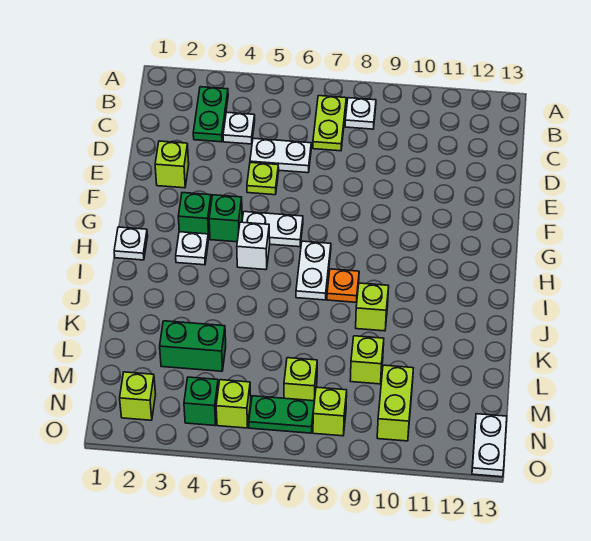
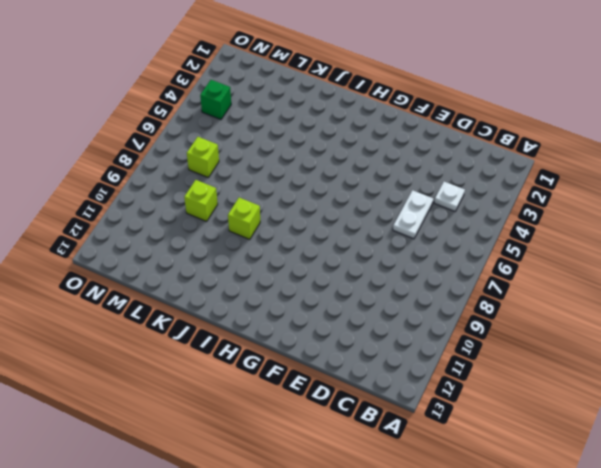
none -> green plate B3:C3 level 1
none -> lime plate B7:C7 level 1
none -> white plate B8 level 1

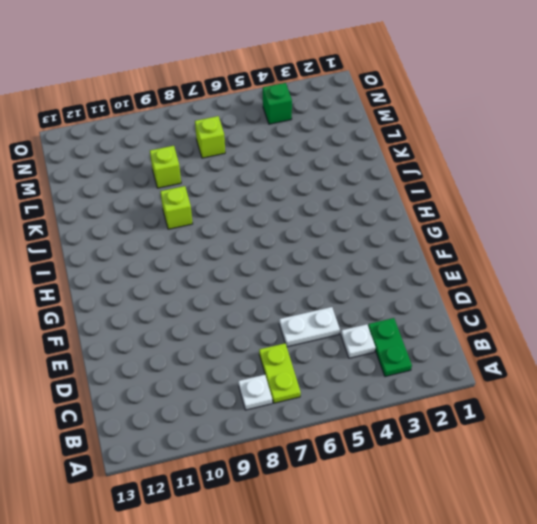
none -> lime brick E2 level 1
none -> lime plate E5 level 1
none -> green brick G3 level 1

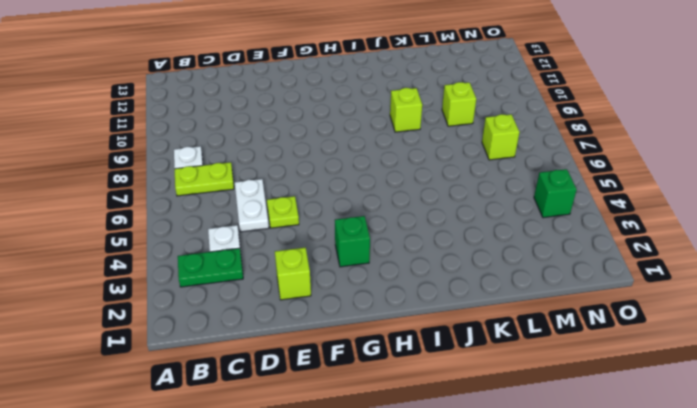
none -> green brick G4 level 1
none -> white plate G5:G6 level 1
none -> white plate H1 level 1

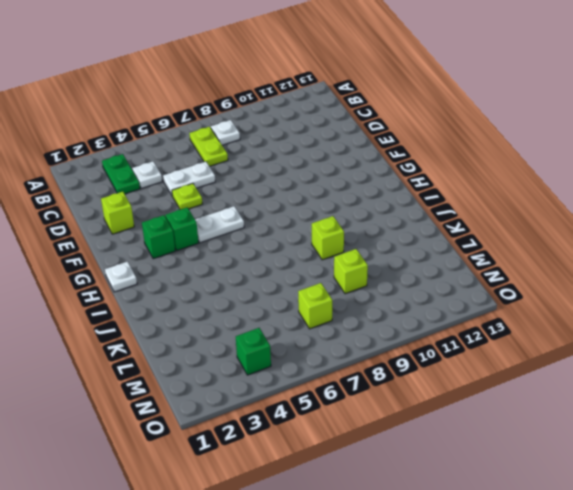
none -> white plate H3 level 1
none -> white brick H5 level 1
none -> white plate H7:I7 level 1

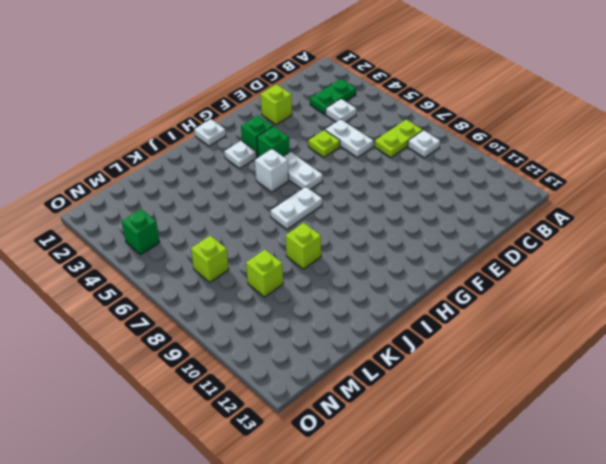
none -> orange plate I8 level 1
none -> green brick L3:L4 level 1
none -> lime brick M10:N10 level 1

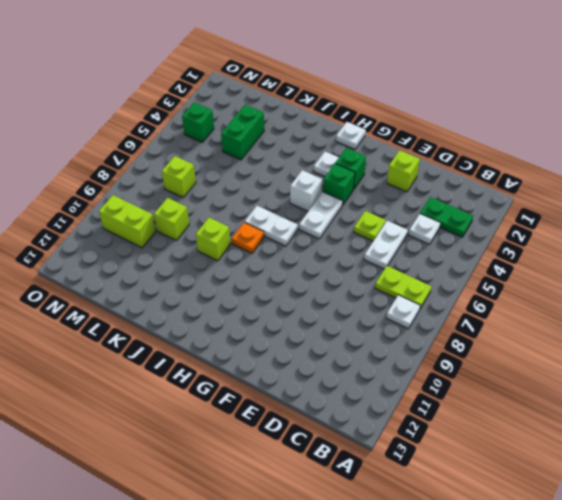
none -> lime brick N2 level 1
none -> lime brick N5 level 1
none -> green plate N6:N7 level 1

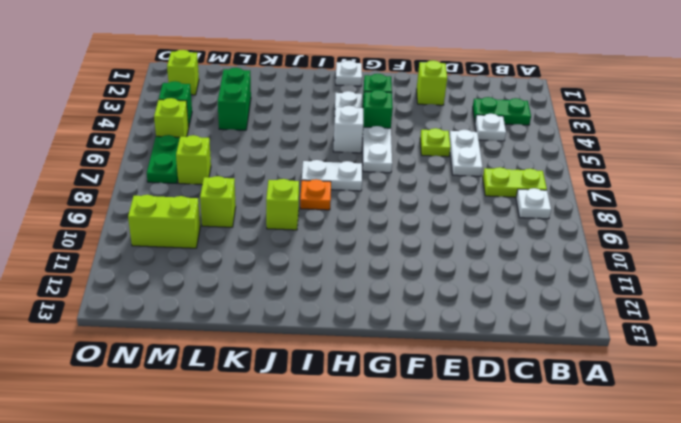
none -> lime brick N8 level 1
none -> white plate N13:O13 level 1

